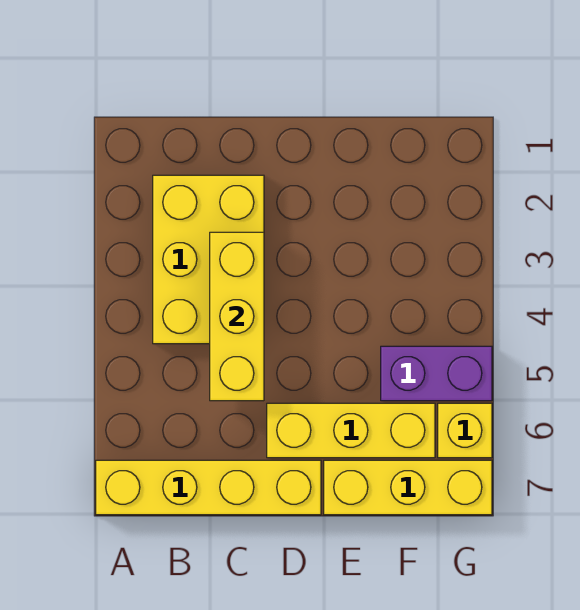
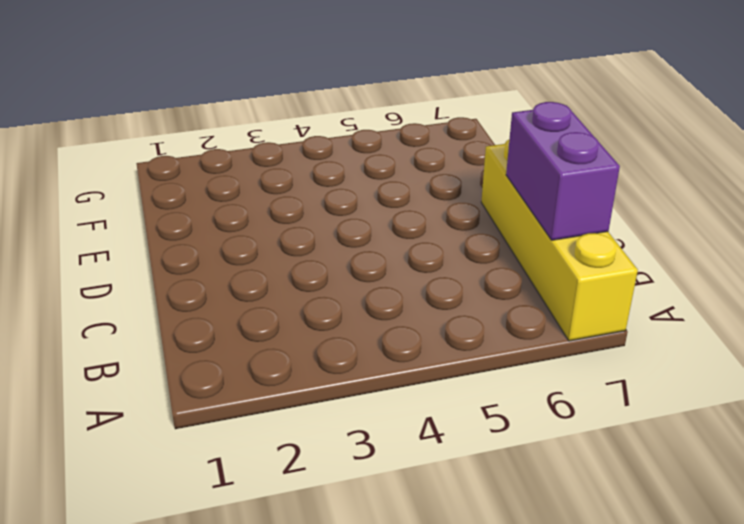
purple brick B7:C7 level 2 -> purple brick F5:G5 level 1
none -> yellow brick B2:C4 level 1
none -> yellow brick D6:F6 level 1

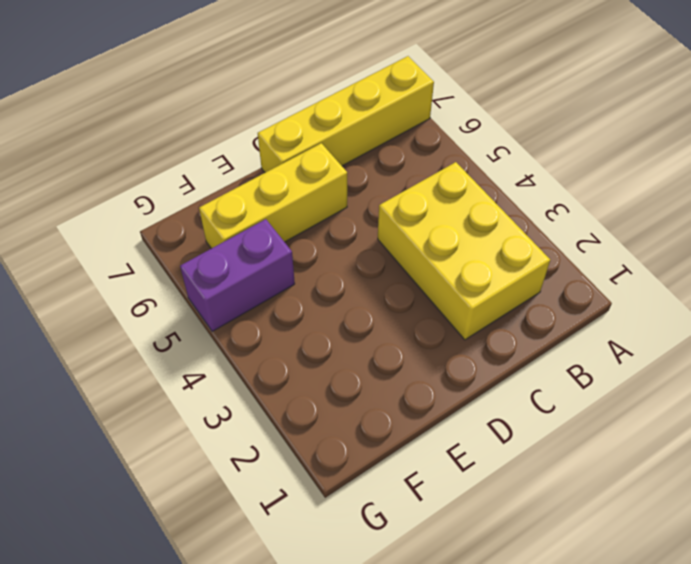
none -> yellow brick E7:G7 level 1
none -> yellow brick G6 level 1

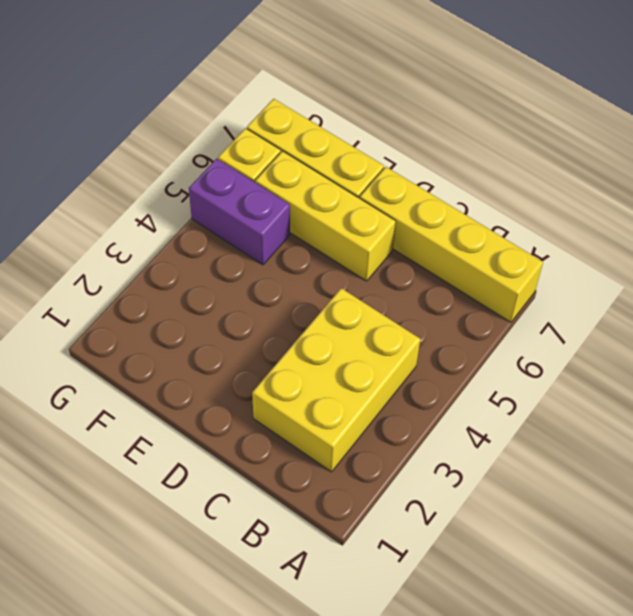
none -> yellow brick C3:C5 level 2

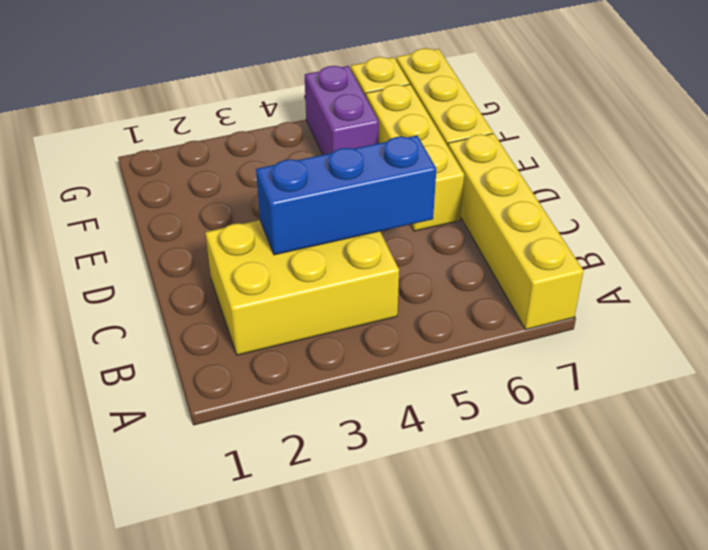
blue brick C3:C5 level 2 -> yellow brick C3:C5 level 2

